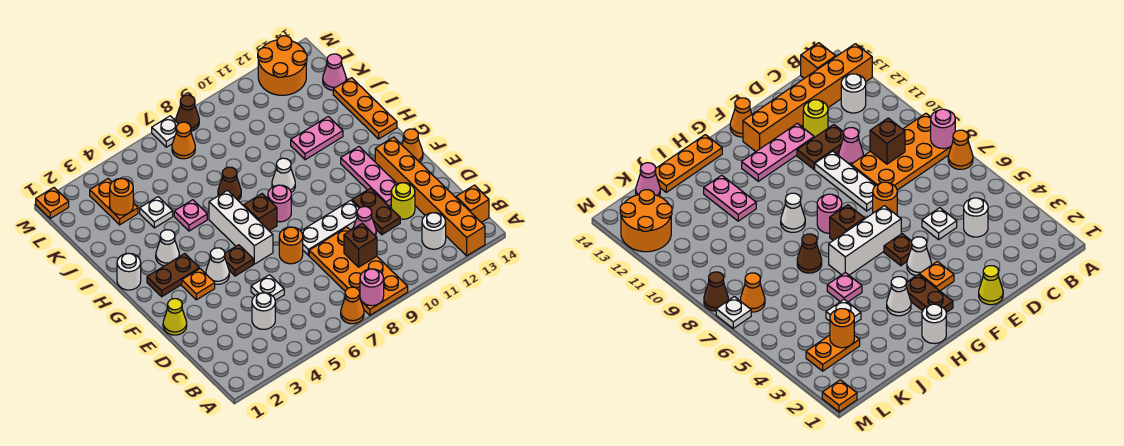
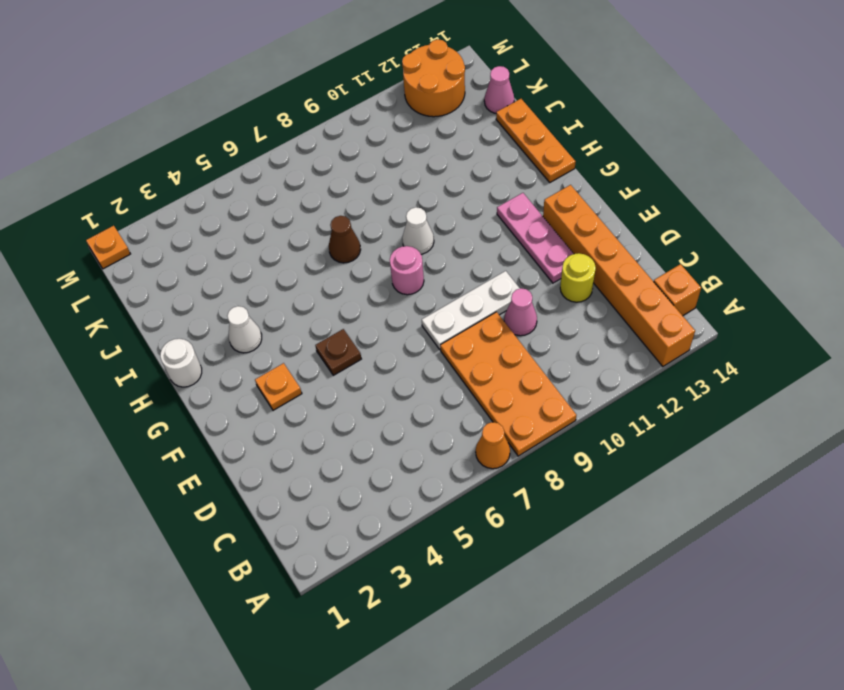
none -> white round brick B12 level 1
none -> white round brick C4 level 1
none -> white plate D5 level 1
none -> brown plate D11:E11 level 1

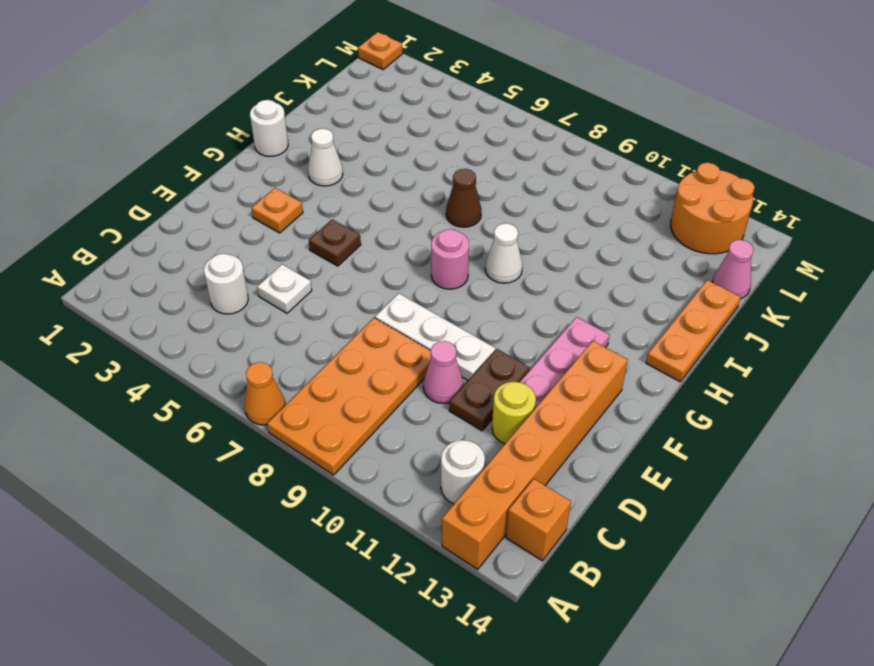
none -> yellow cone E1 level 1
none -> orange round brick E7 level 1
none -> white cone F4 level 1
none -> white brick F6:H6 level 1

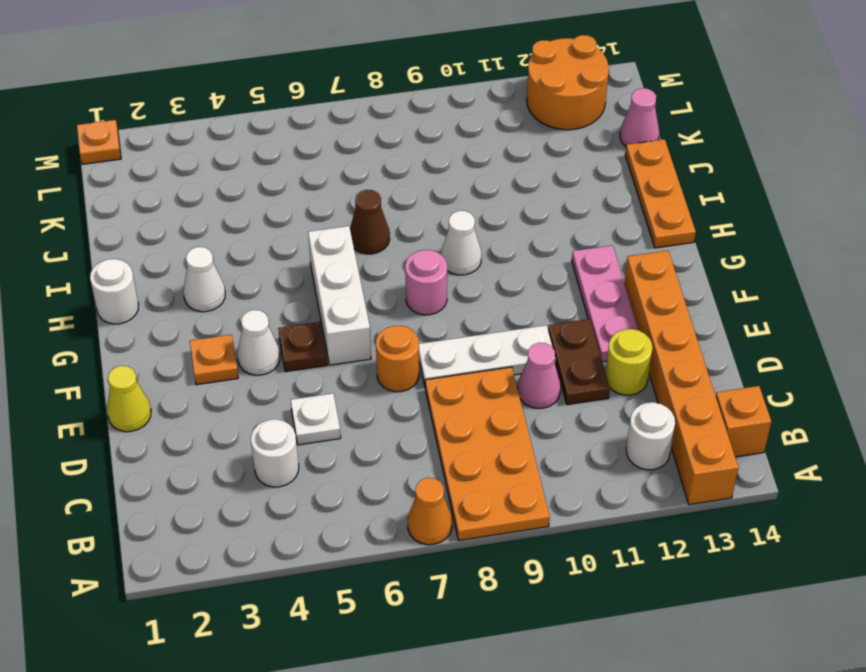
none -> orange cone F14 level 1
none -> brown plate G2:G3 level 1
none -> brown brick G7 level 1
none -> pink plate I5 level 1

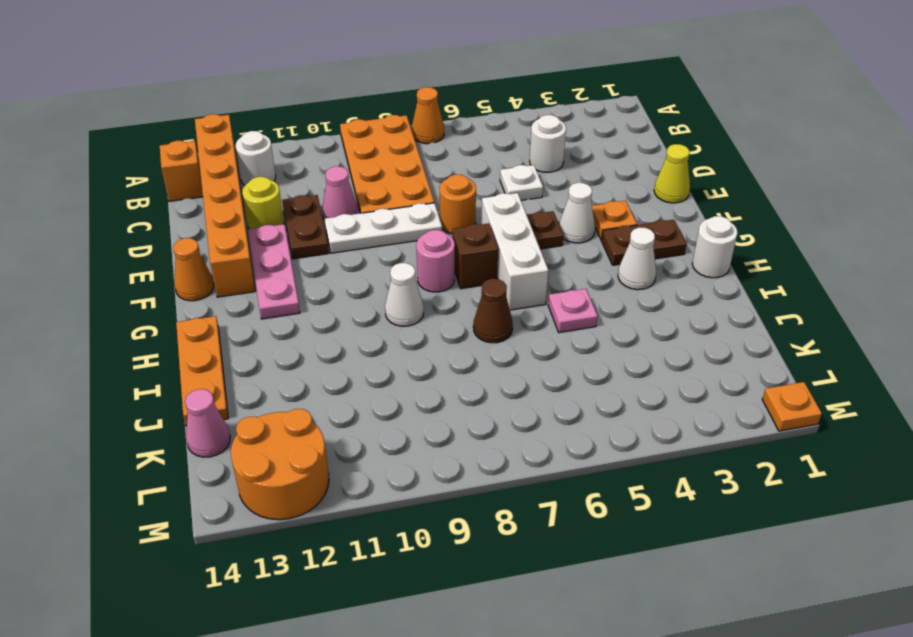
none -> pink plate I11:I12 level 1
none -> white plate J4 level 1
none -> orange plate K3:L3 level 1
none -> orange cone L7 level 1

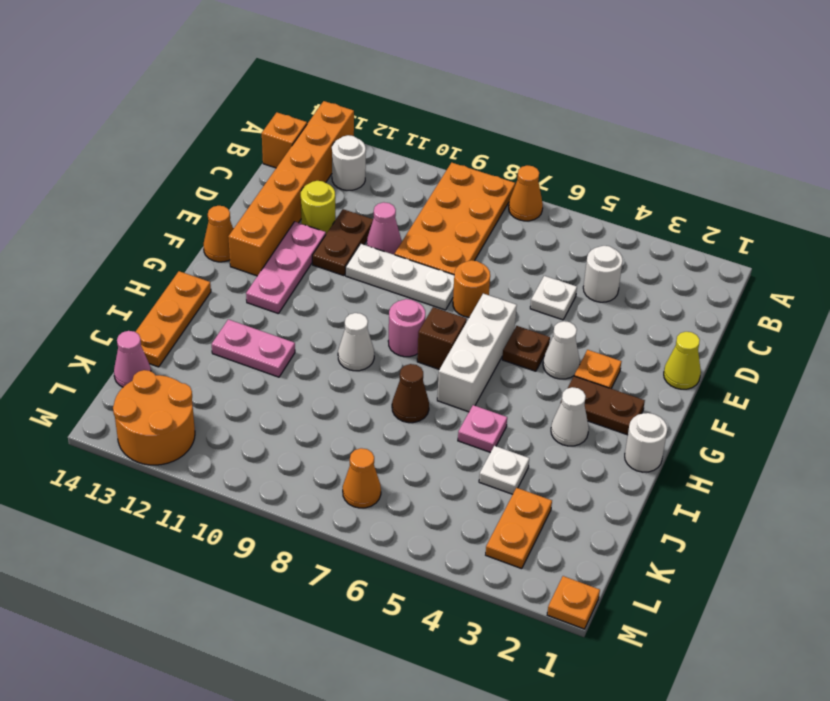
none -> white plate M7 level 1
none -> brown cone M8 level 1
none -> pink round brick A8 level 2
none -> brown brick C9 level 2

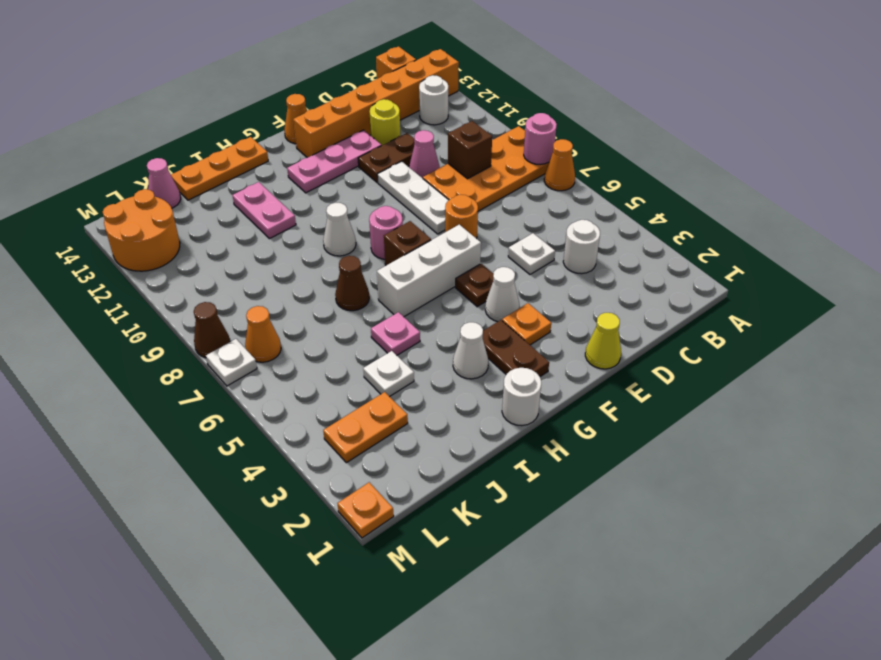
none -> orange round brick K3 level 2

